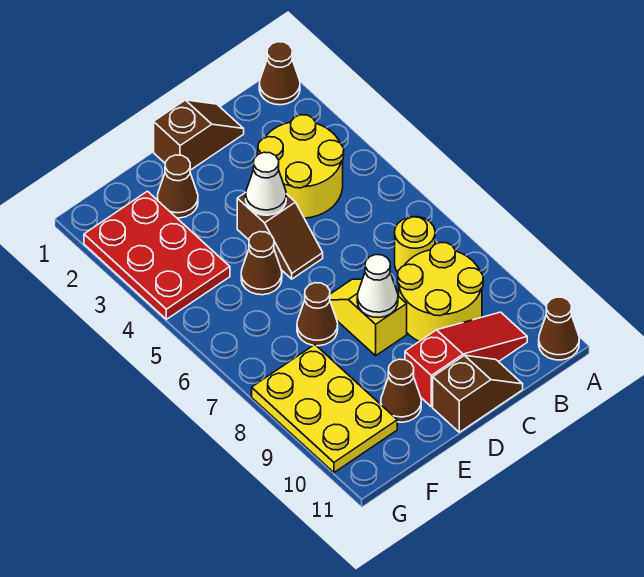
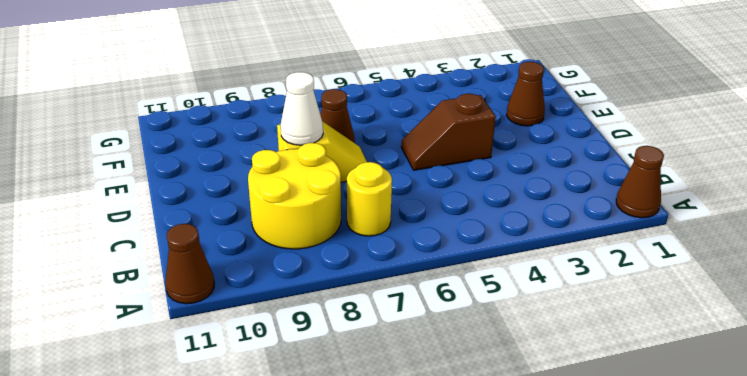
none -> yellow round brick B3:C4 level 1
none -> red slope B10:D10 level 1 top D
none -> brown slope C1:D1 level 1 top D

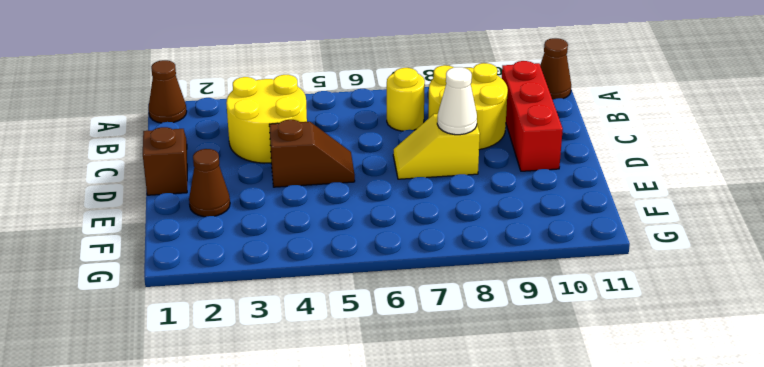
red brick B10:D10 level 1 -> red slope B10:D10 level 1 top D
none -> brown slope C11:D11 level 1 top D
none -> brown cone E5 level 1
none -> brown cone E7 level 1

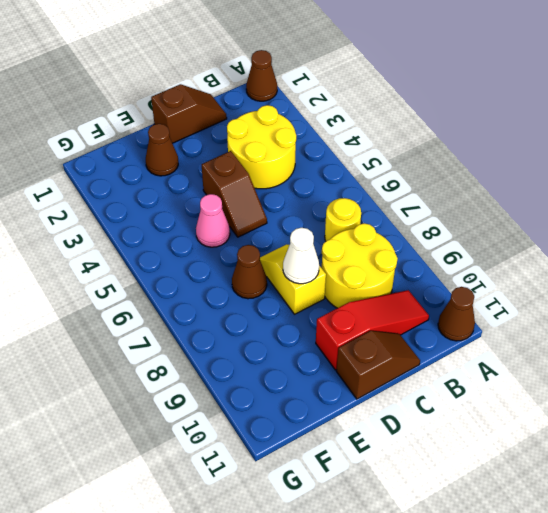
pink cone E5 level 1 -> brown cone E5 level 1
none -> brown cone E10 level 1
none -> red plate F2:G4 level 1
none -> yellow plate F8:G10 level 1

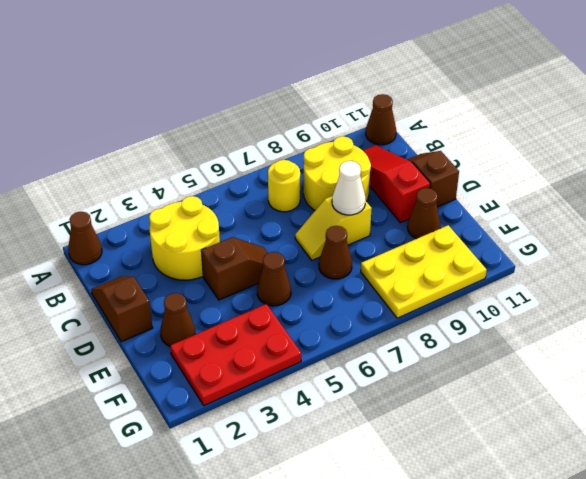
none -> white cone D4 level 2

